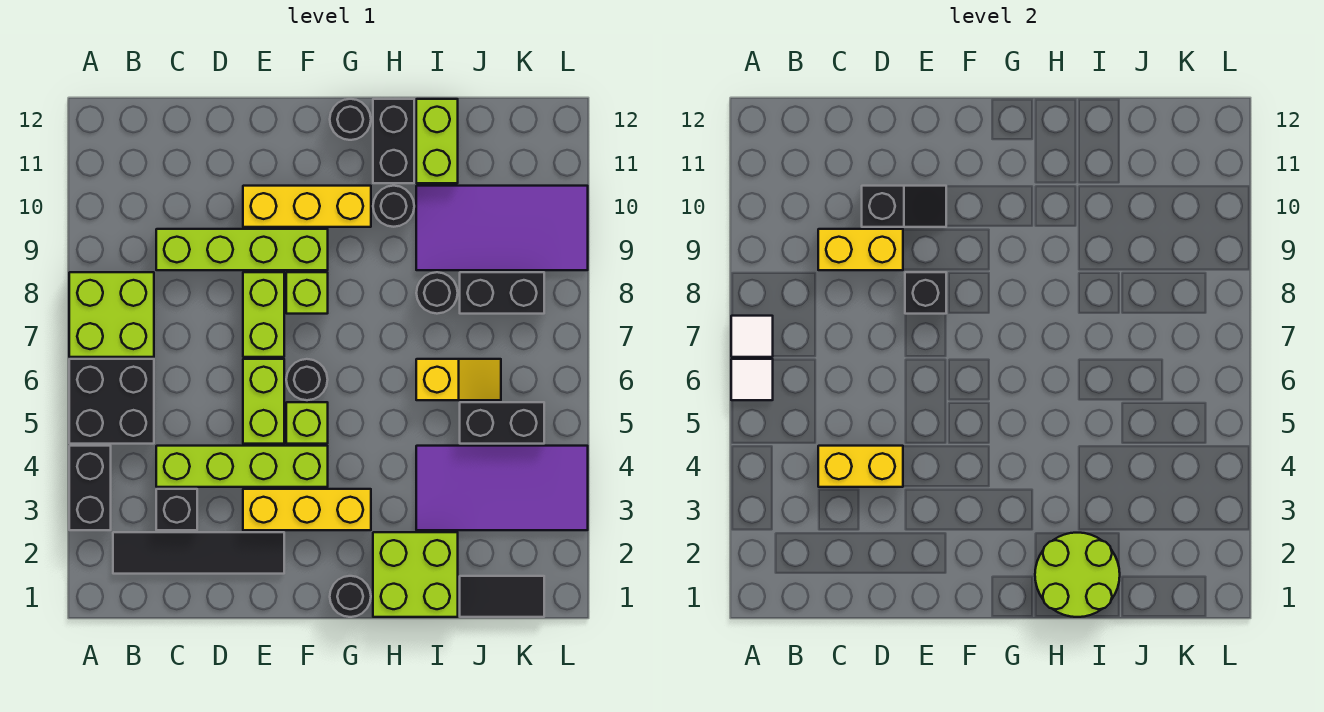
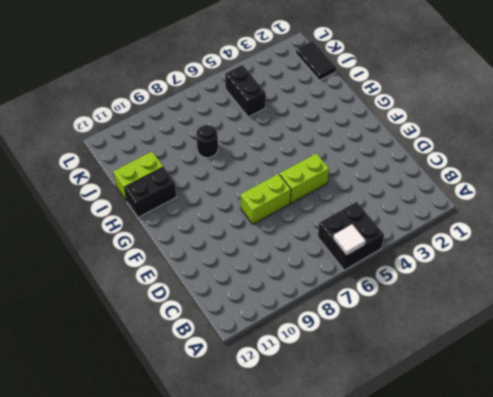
none -> black brick A3:A4 level 1
none -> lime brick A7:B8 level 1
none -> black tile B2:E2 level 1
none -> black brick C3 level 1

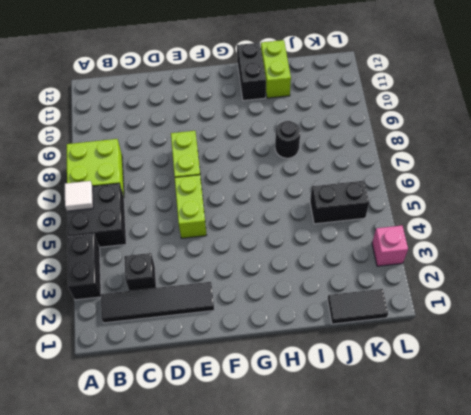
pink brick L3 level 1 -> purple tile I3:L4 level 1
none -> lime brick C4:F4 level 1
none -> lime brick C9:F9 level 1
none -> yellow brick E3:G3 level 1
none -> yellow brick E10:G10 level 1

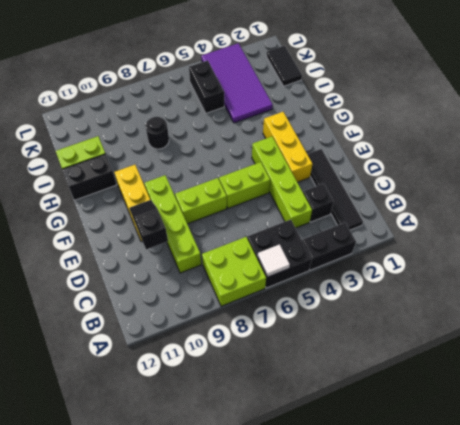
none -> lime brick F5 level 1
none -> black round brick F6 level 1
none -> lime brick F8 level 1
none -> black round brick G1 level 1

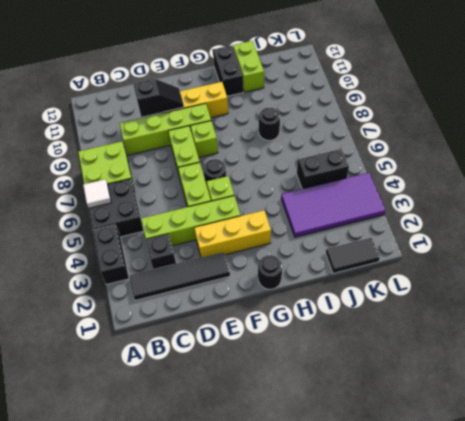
none -> black round brick G12 level 1
none -> lime brick H1:I2 level 1
none -> black round brick H10 level 1
none -> yellow slope I6:J6 level 1 top I

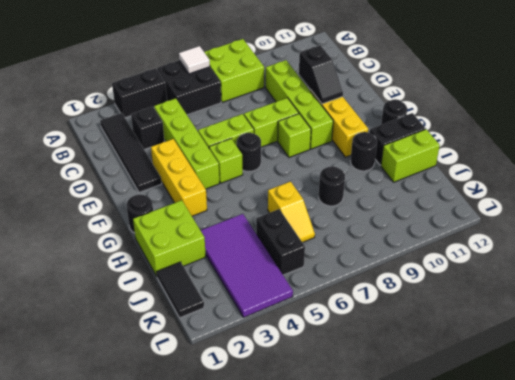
none -> purple tile I9:L10 level 1
none -> black brick J8:K8 level 1
none -> white tile A7 level 2
none -> yellow brick C4:D4 level 2

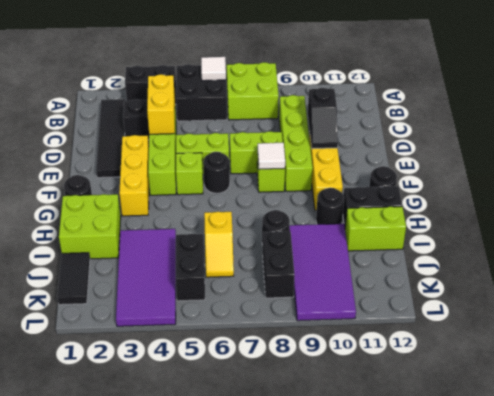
white tile F8 level 2 -> white tile A7 level 2
none -> yellow brick C9:D9 level 2
none -> black brick E8 level 2
none -> lime round brick H1:I2 level 2

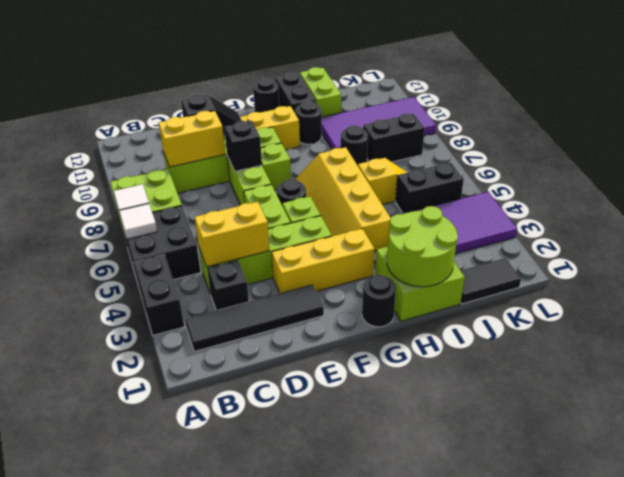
yellow slope G4:H7 level 1 top H -> none

